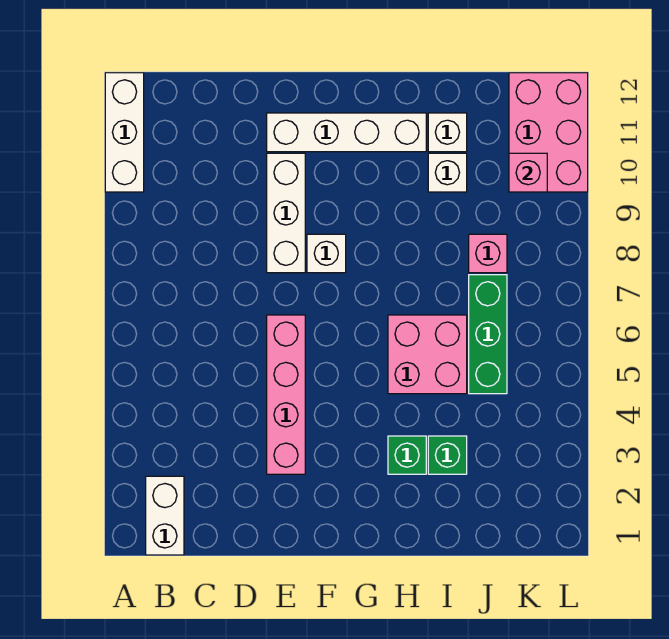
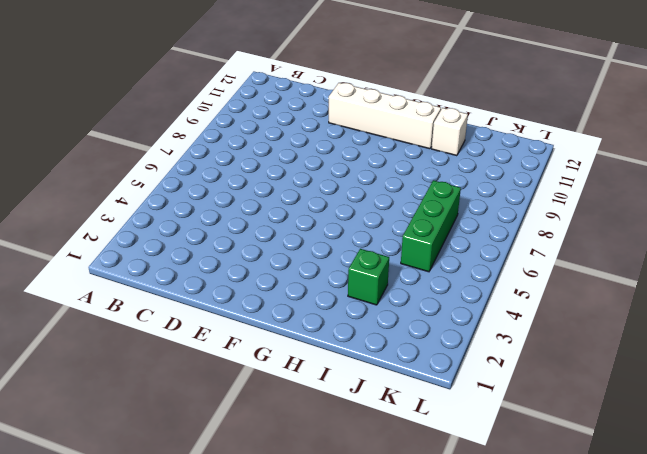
none -> white brick A10:A12 level 1
none -> white brick B1:B2 level 1
none -> pink brick E3:E6 level 1

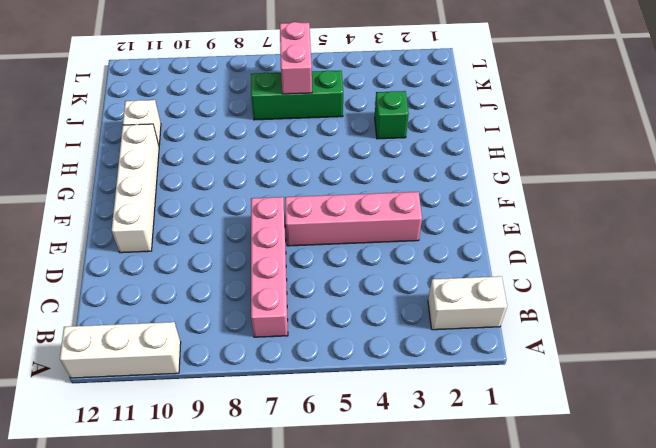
pink brick B7:E7 level 1 -> none
pink brick J6:K6 level 2 -> none
none -> white brick E8:E10 level 1
none -> white brick F8 level 1
none -> green brick H3 level 1

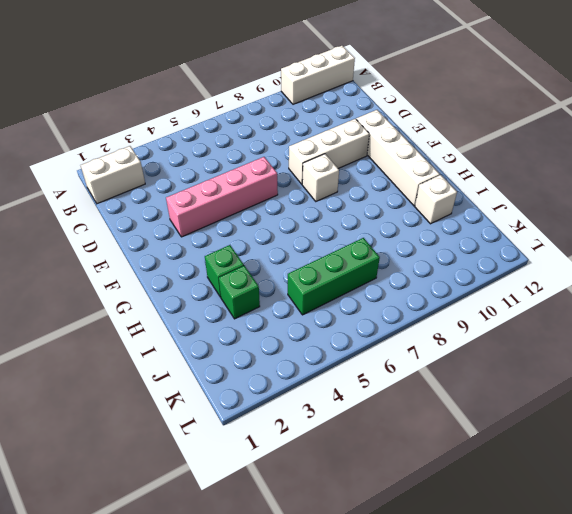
none -> pink brick H5:I6 level 1
none -> white brick I10 level 1
none -> pink brick J8 level 1

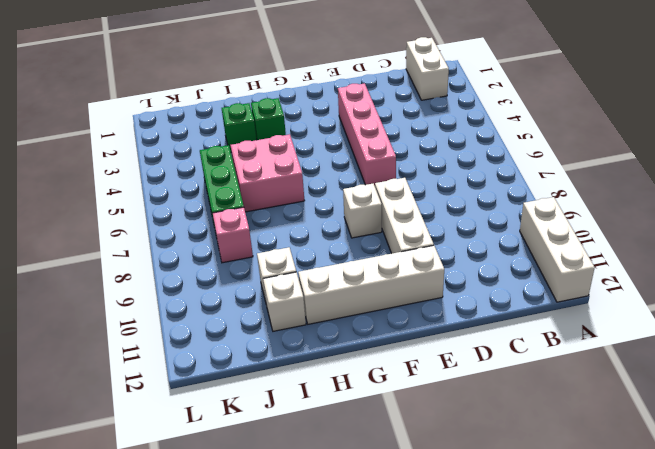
none -> pink brick K10:L12 level 1
none -> pink brick K10 level 2

